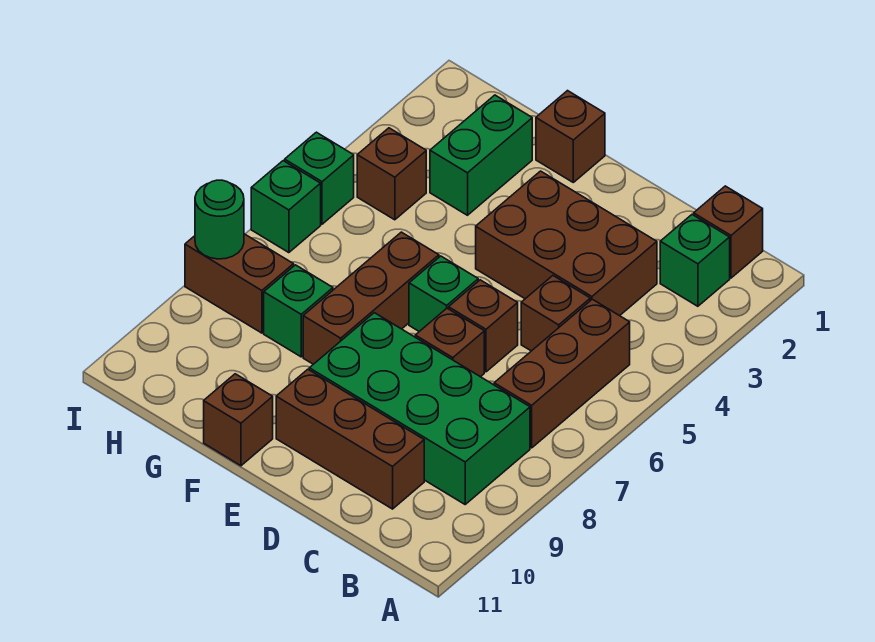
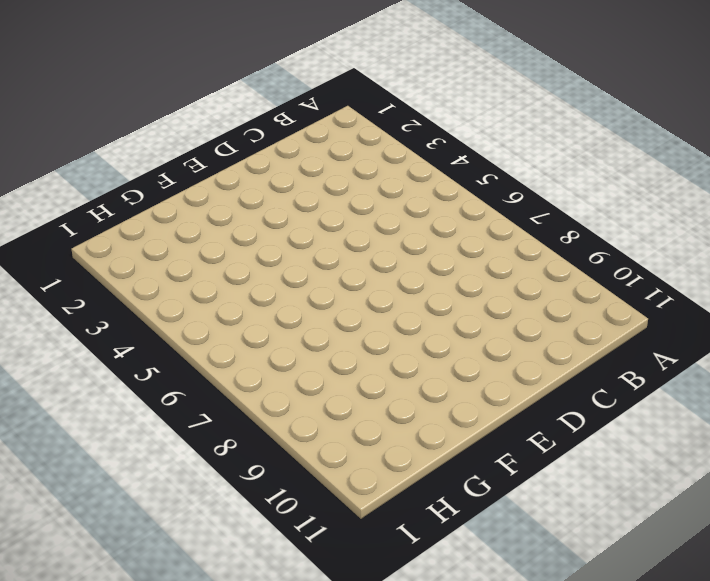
none -> brown brick B1 level 1
none -> green brick B2 level 1
none -> brown brick B5:B7 level 1

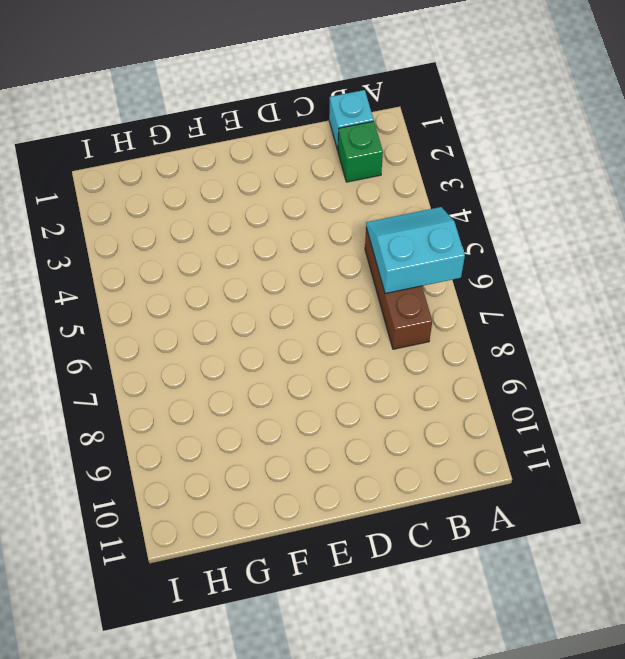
cyan slope A5:B6 level 2 top 6 -> none
cyan brick B1 level 1 -> brown brick B1 level 1
none -> green brick B8:E9 level 1
none -> brown brick C3:E4 level 1
none -> brown brick C5 level 1

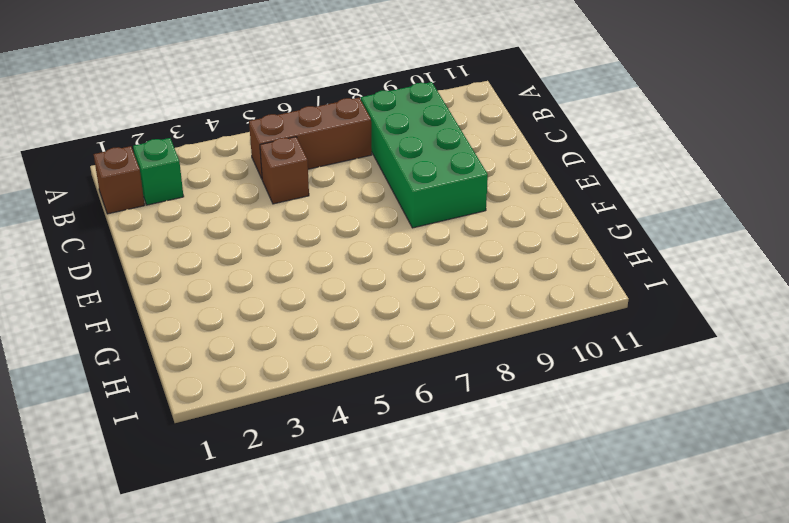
none -> brown brick C3:E4 level 1
none -> brown brick C10:E10 level 1
none -> brown brick D6 level 1

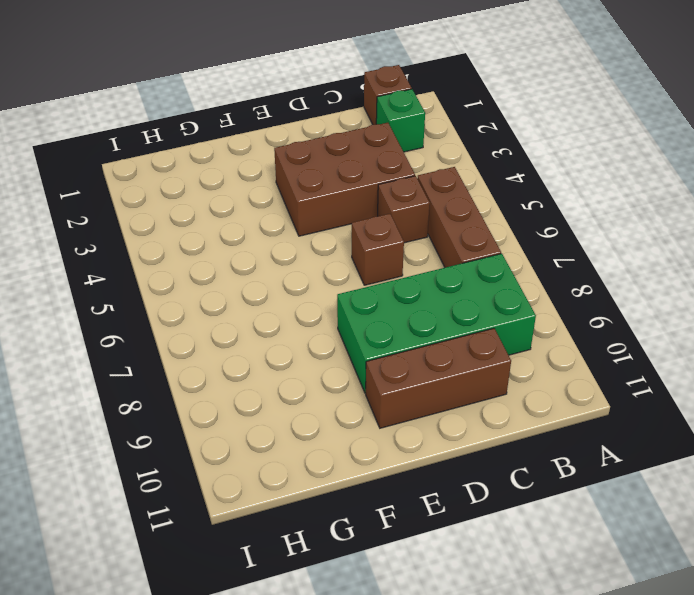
none -> brown brick D7 level 1
none -> green brick E6 level 1
none -> brown brick F1 level 1

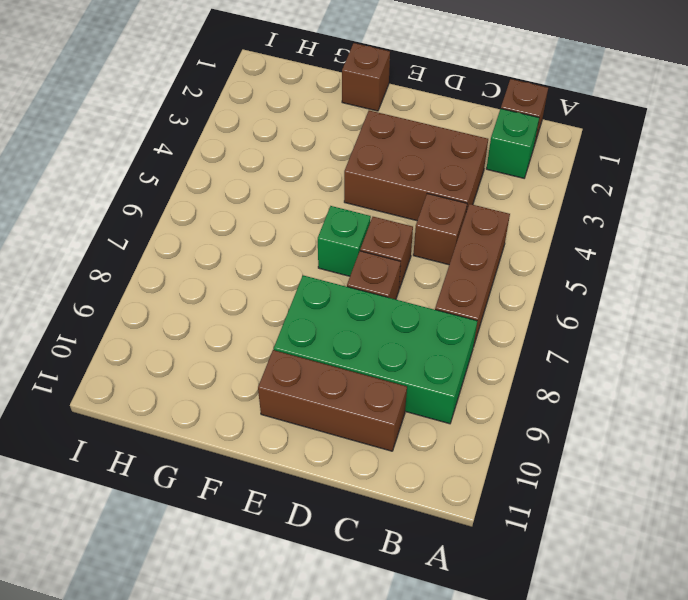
none -> brown brick F6:F8 level 1
none -> brown brick F11 level 1
none -> green brick G2:G3 level 1

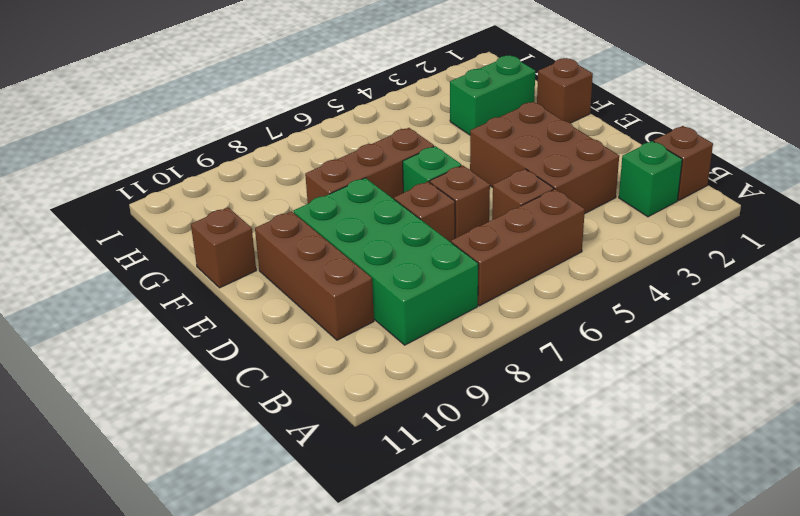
none -> green brick G8 level 1
none -> brown brick H4 level 1
none -> brown brick H8:I8 level 1

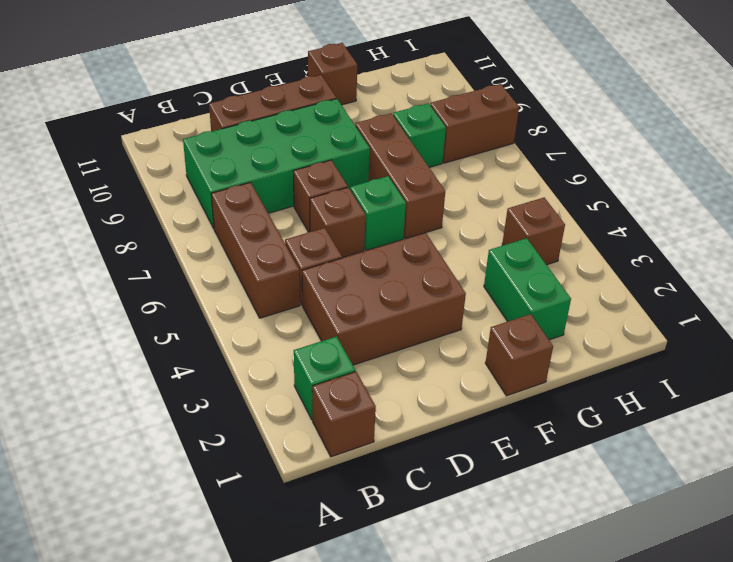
none -> green brick I5 level 1
none -> green brick I6 level 1
none -> green round brick I8 level 2

